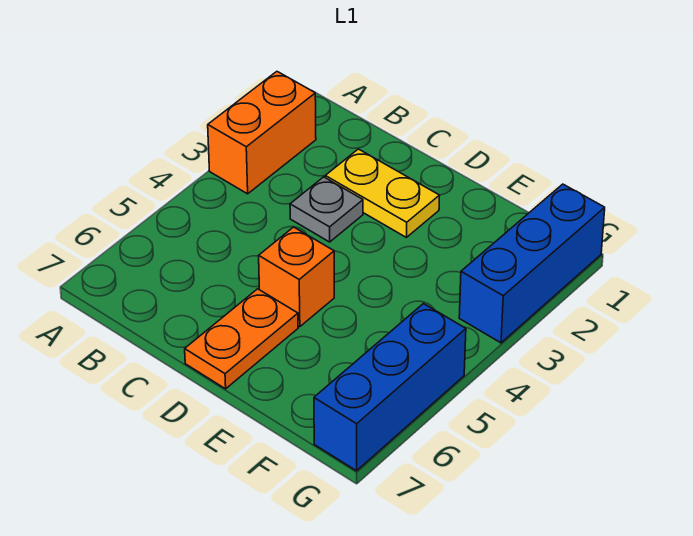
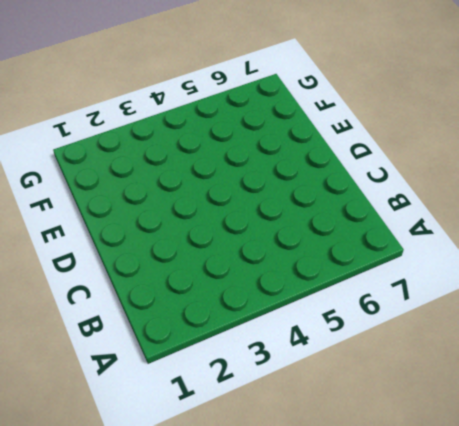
none -> orange brick A2:A3 level 1
none -> yellow plate C2:D2 level 1

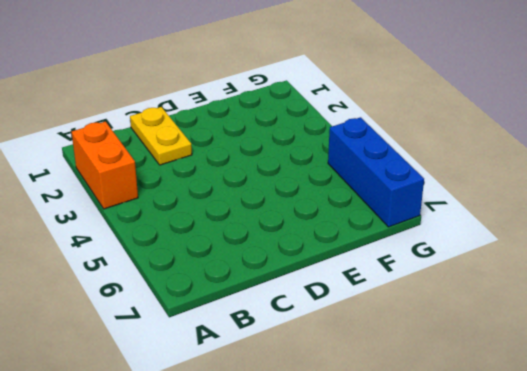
yellow plate C1:C2 level 1 -> yellow plate C2:D2 level 1
none -> grey plate C3 level 1
none -> orange brick D5 level 1

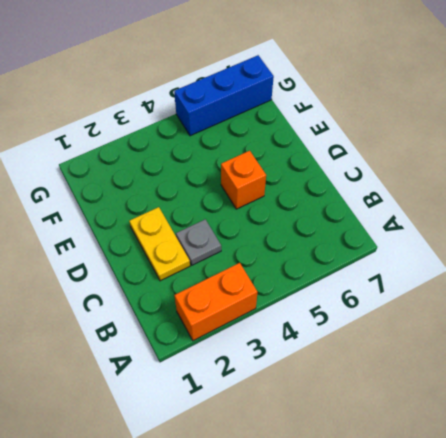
none -> orange plate D6:D7 level 1
none -> blue brick G1:G3 level 1

